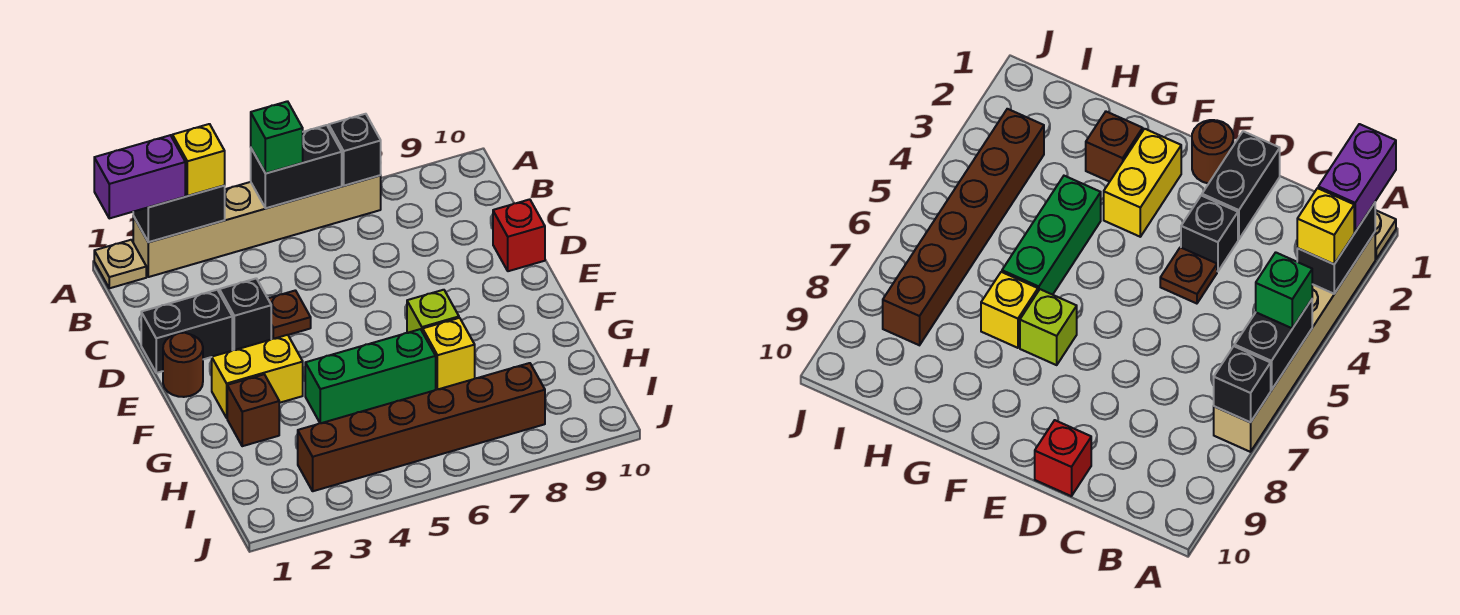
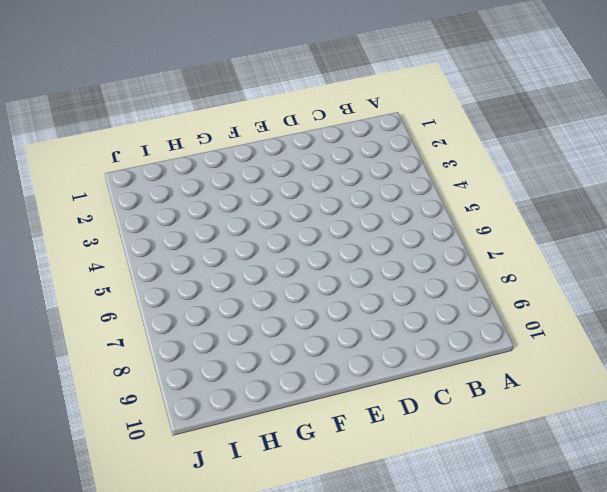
none -> tan plate A1 level 1
none -> tan brick A2:A7 level 1
none -> black brick D1:D2 level 1

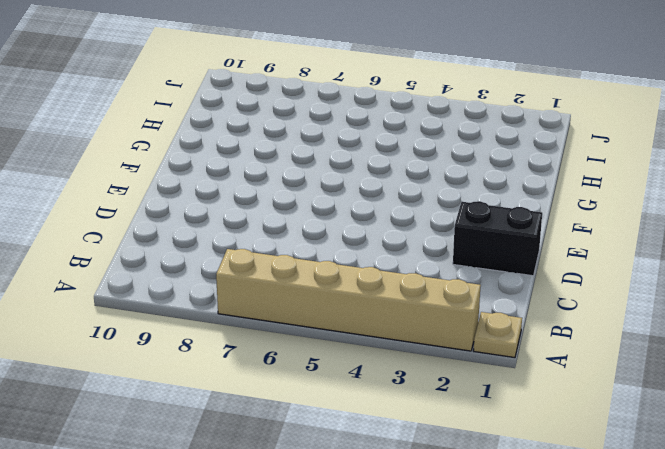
none -> black brick D3 level 1
none -> brown plate D4 level 1
none -> red brick D10 level 1

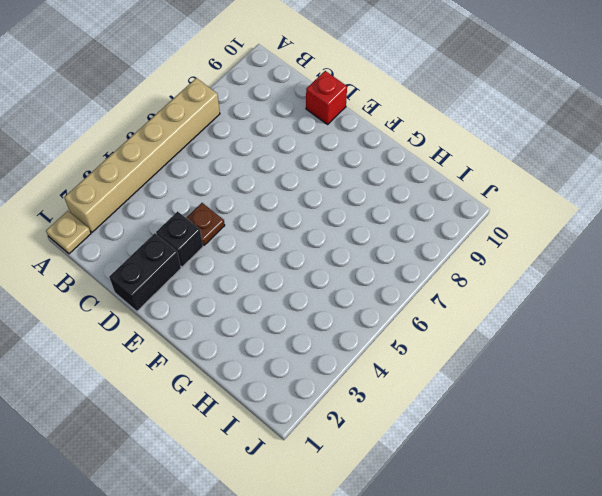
none -> brown round brick E1 level 1
none -> yellow brick F2:F3 level 1
none -> lime brick F7 level 1

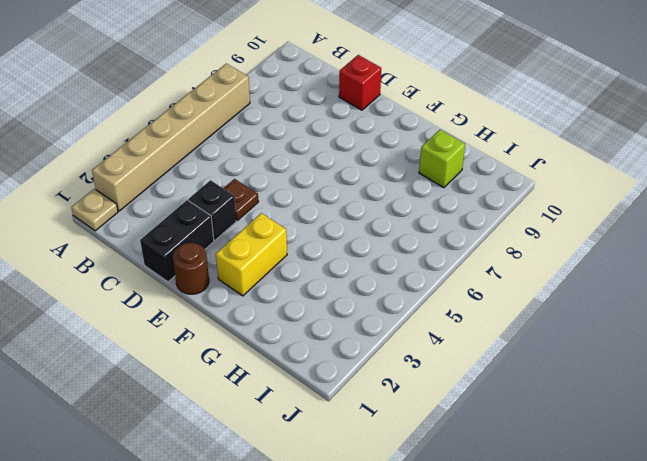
lime brick H9 level 1 -> lime brick F7 level 1
none -> brown brick G2 level 1
none -> green brick G4:G6 level 1
none -> yellow brick G7 level 1

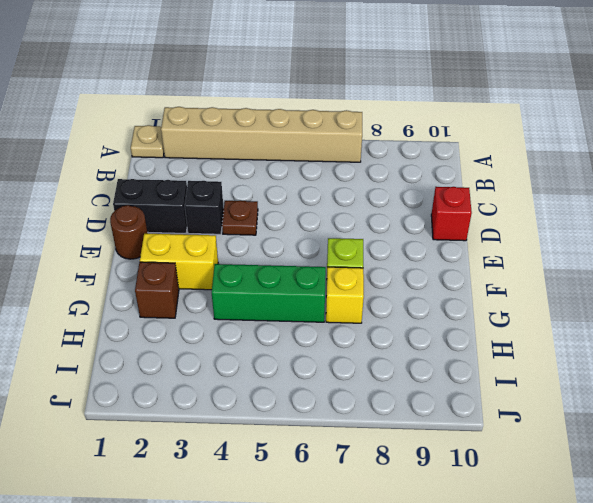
none -> brown brick I3:I8 level 1
none -> black brick A2:A3 level 2
none -> black brick A5:A6 level 2

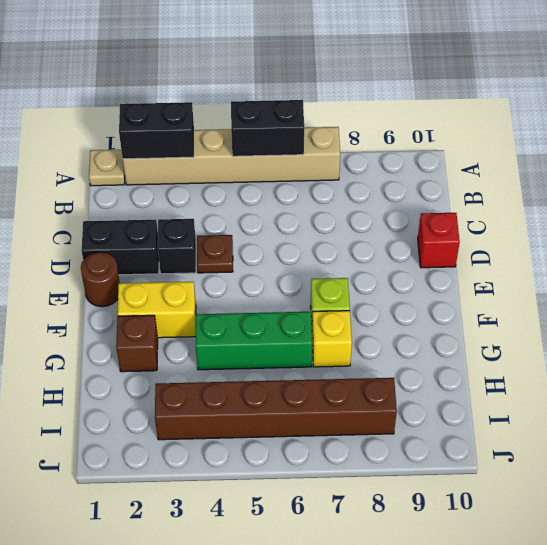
none -> black brick A7 level 2
none -> purple brick A1:A2 level 3
none -> yellow brick A3 level 3

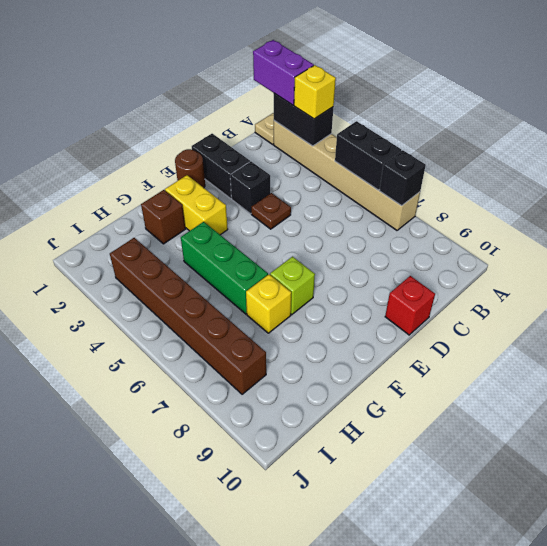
none -> green brick A5 level 3

